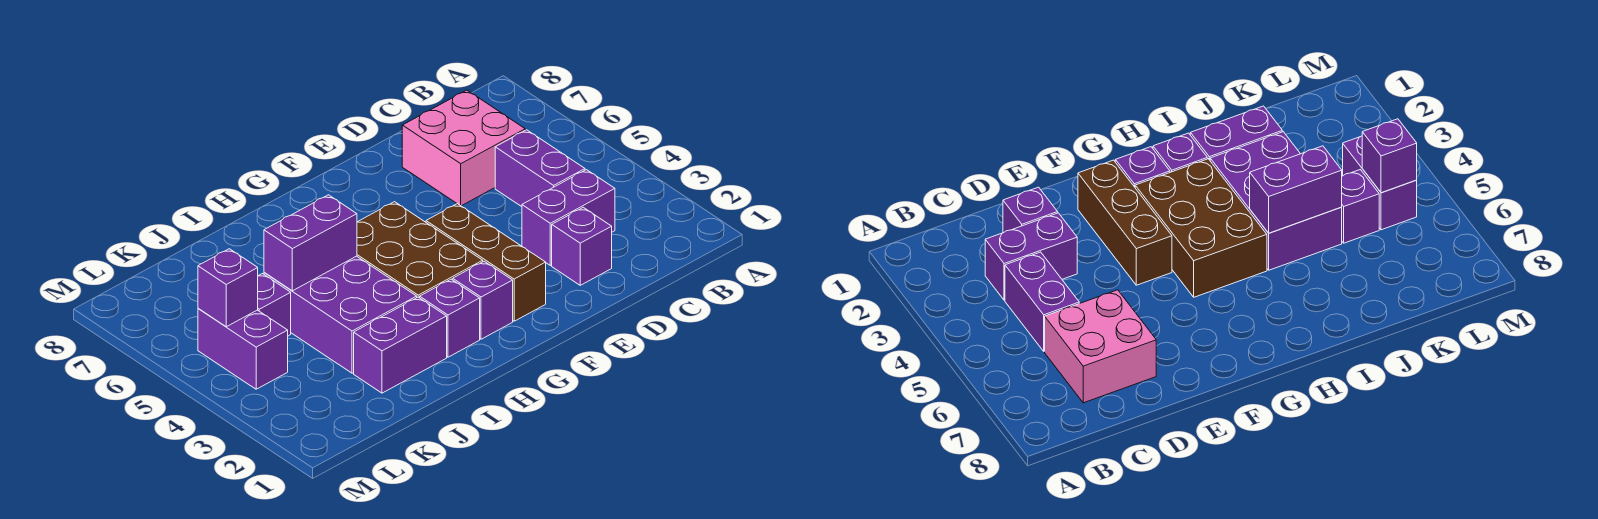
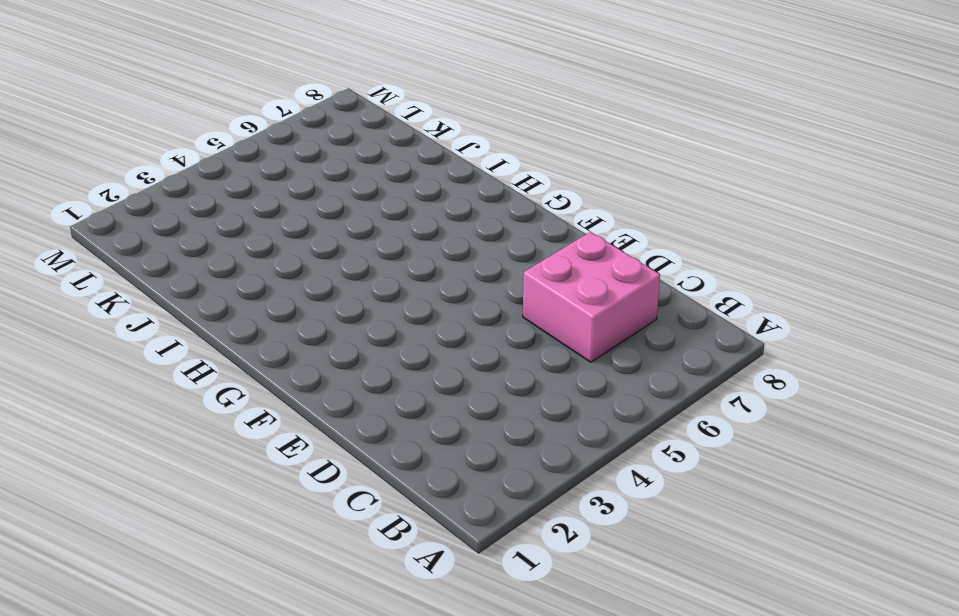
none -> purple brick C3:D3 level 1
none -> purple brick C4:C5 level 1
none -> purple brick D2 level 1

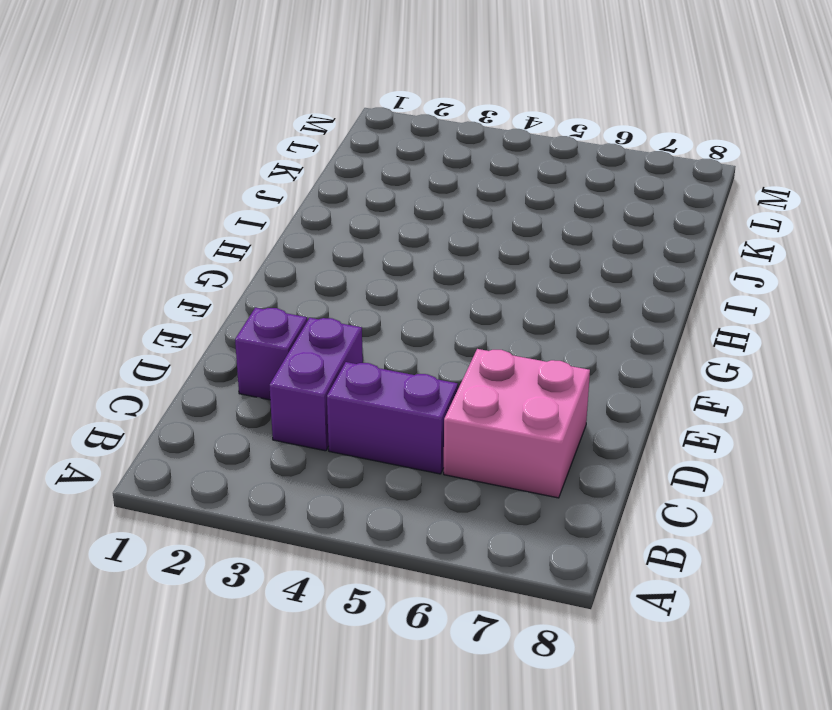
none -> brown brick F2:F4 level 1
none -> purple brick G2 level 1
none -> brown brick G3:H5 level 1

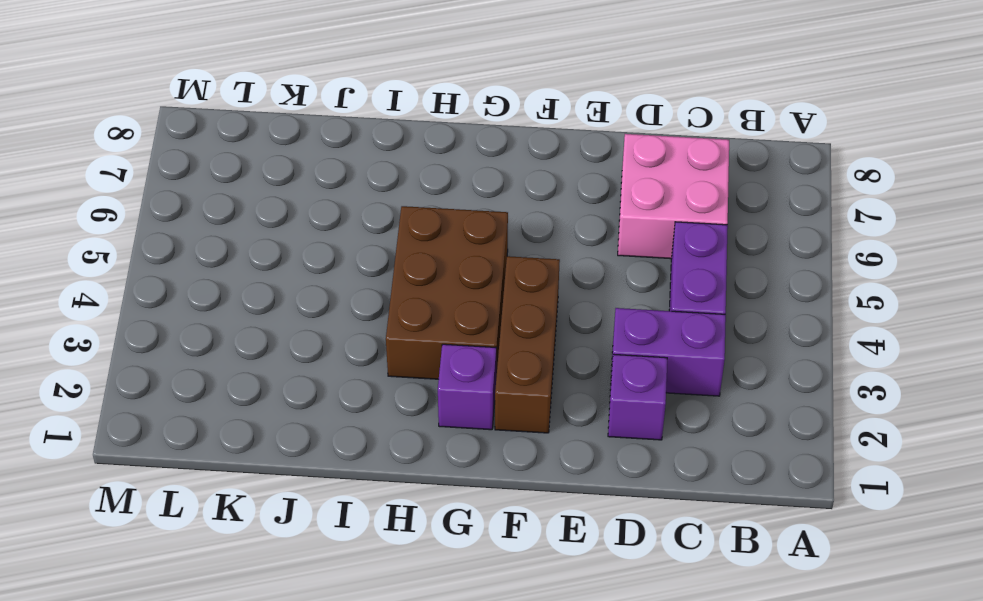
none -> purple brick H2 level 1
none -> purple brick I2:J2 level 1
none -> purple brick I3:J5 level 1

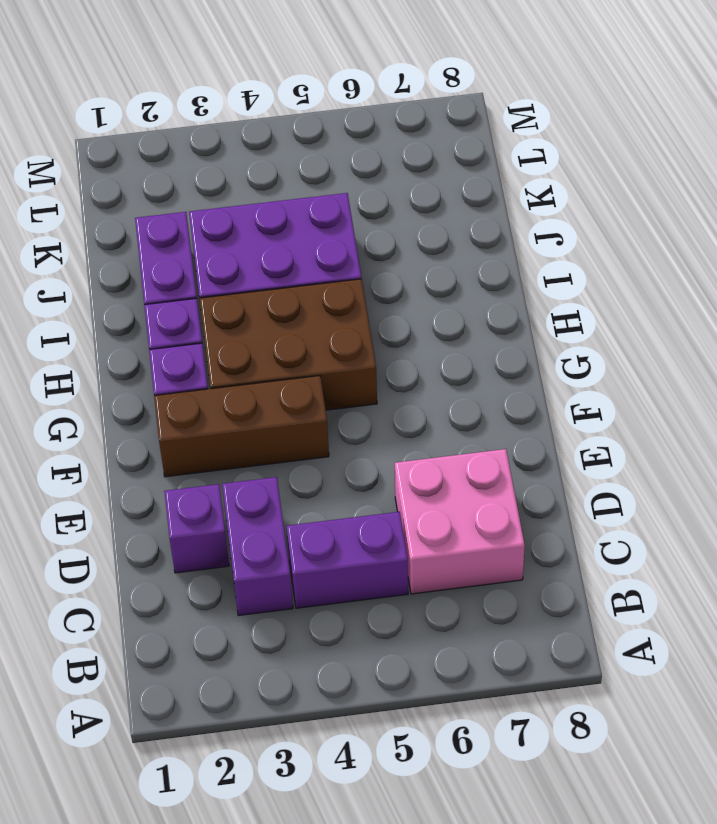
none -> purple brick K5 level 1
none -> purple brick L4:L5 level 1
none -> purple brick I5:J5 level 2

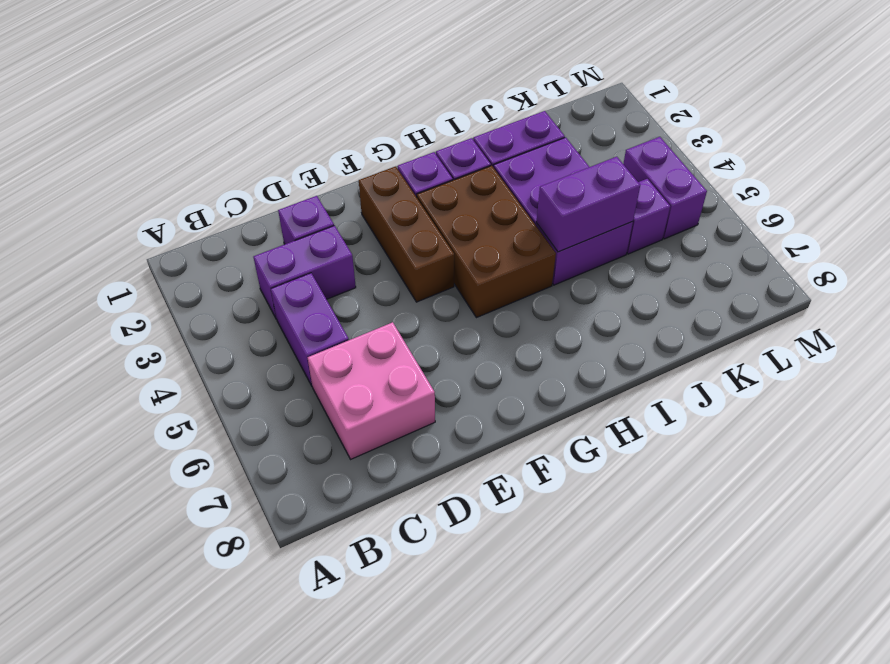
none -> purple brick L5 level 2

